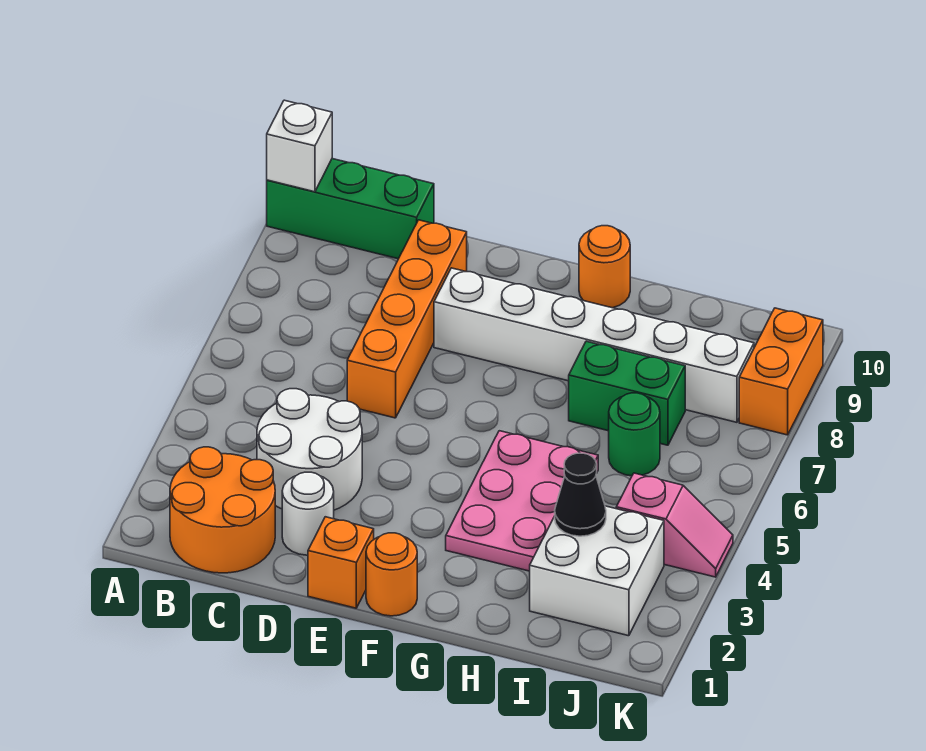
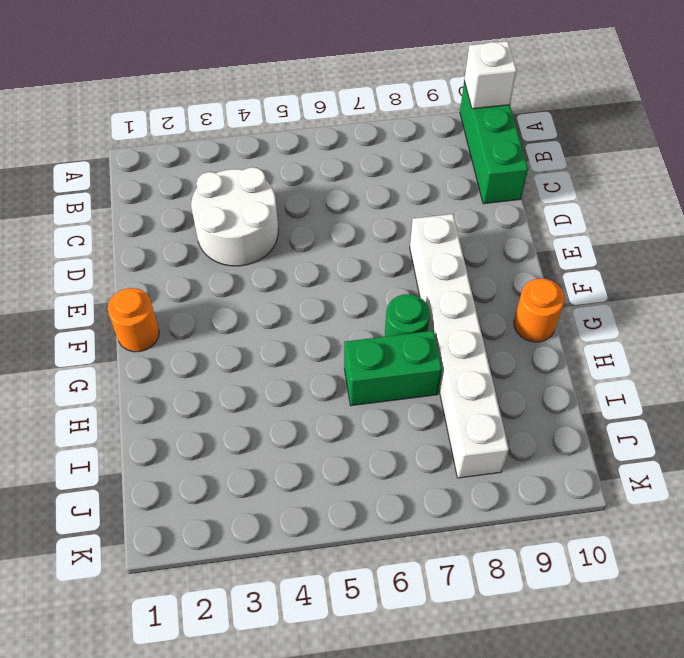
green round brick G7 level 1 -> green round brick I6 level 1
green brick H6:H7 level 1 -> green brick H7:I7 level 1
none -> orange round brick B1:C2 level 1
none -> white round brick D2 level 1
none -> orange brick D6:D9 level 1

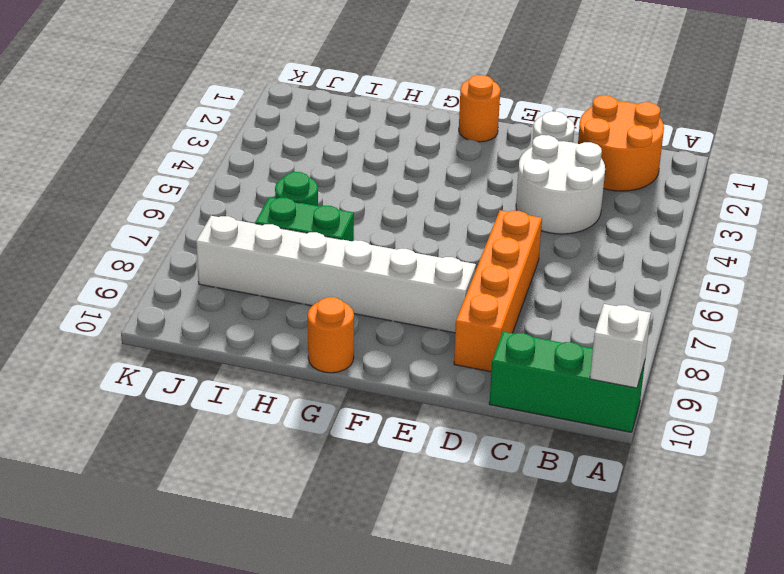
none -> orange brick E1 level 1
none -> pink plate G3:H5 level 1
none -> white brick I2:J3 level 1

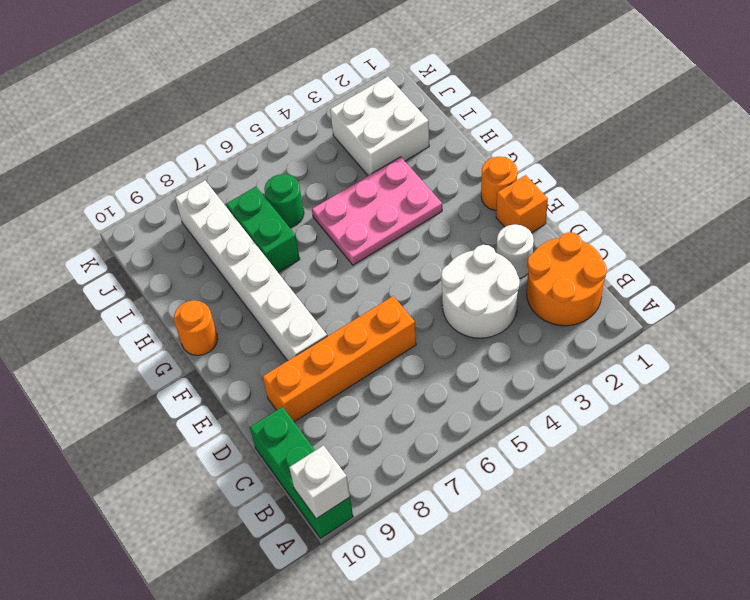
none -> pink slope J4:K4 level 1 top J
none -> orange brick K8:K9 level 1
none -> black cone I3 level 2

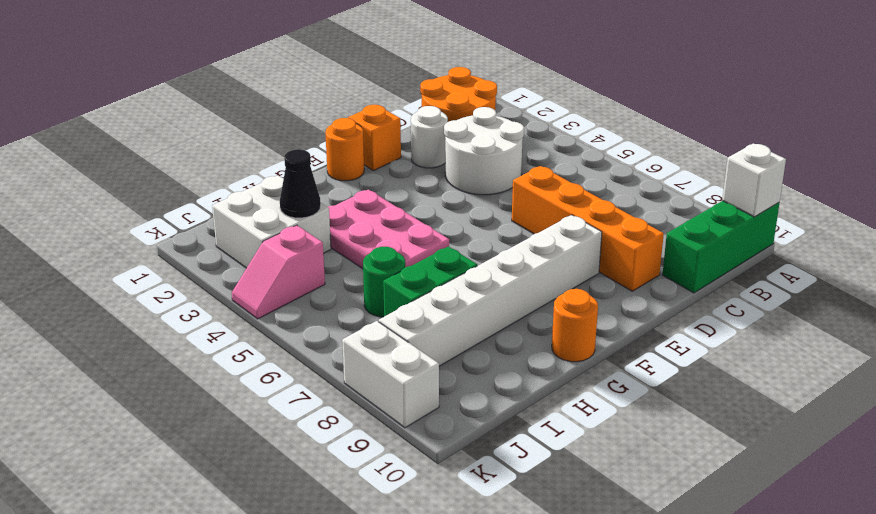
white brick K8:K9 level 1 -> orange brick K8:K9 level 1

